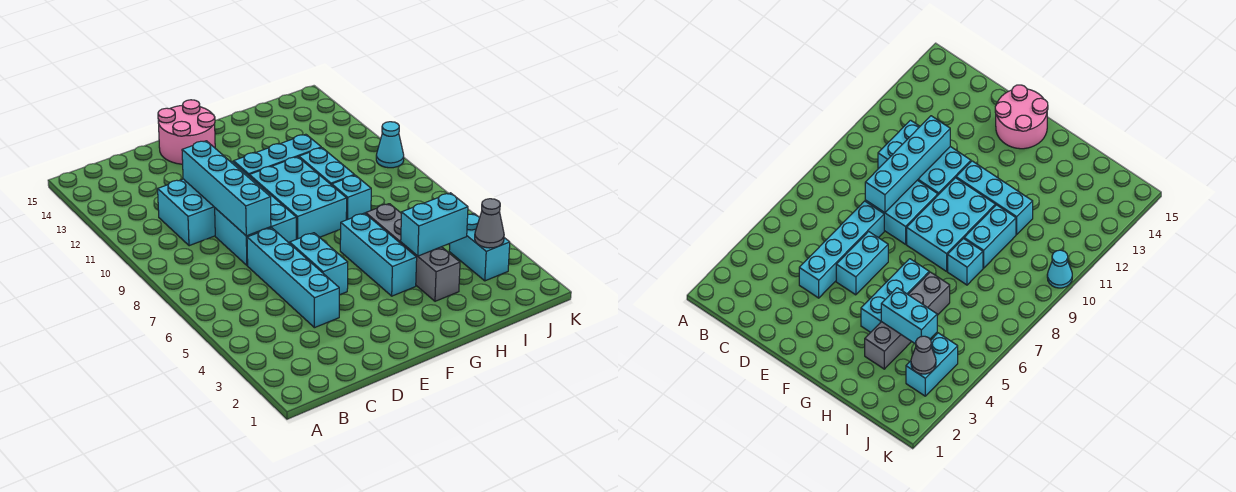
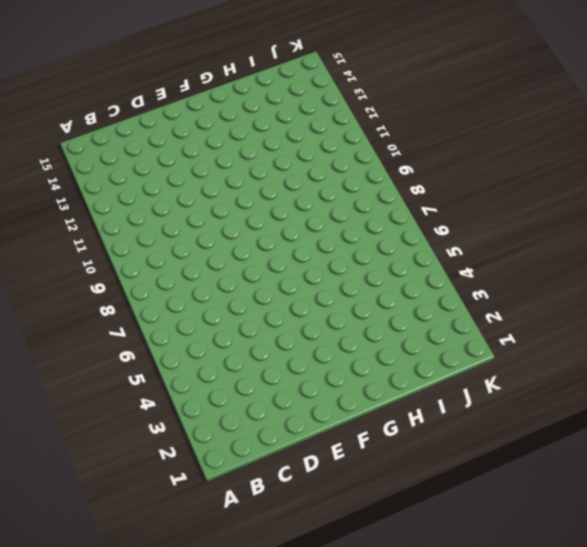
none -> cyan brick C10:E11 level 1
none -> cyan brick D4:D7 level 1
none -> cyan brick D8:E9 level 1

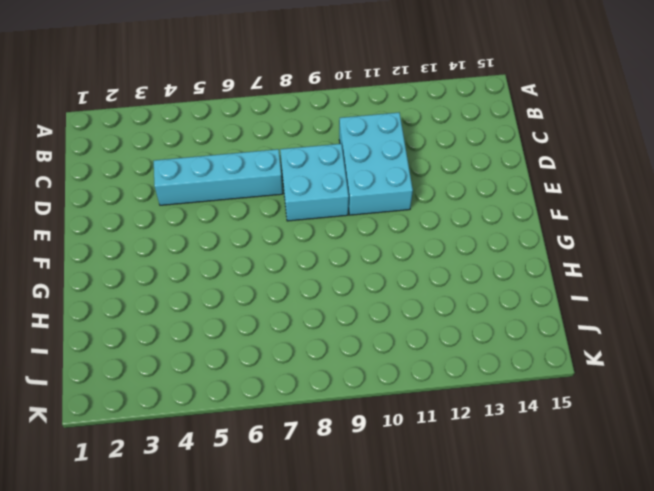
none -> cyan brick E5:E6 level 1
none -> pink round brick E14:F15 level 1
none -> cyan brick F8:G10 level 1

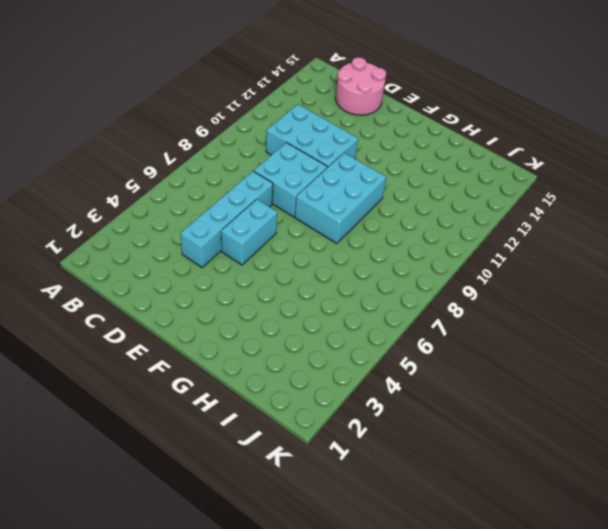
pink round brick C14:D15 level 1 -> pink round brick E14:F15 level 1
none -> cyan brick F11:H11 level 1
none -> cyan brick G4:G6 level 1
none -> grey brick H3:H6 level 1

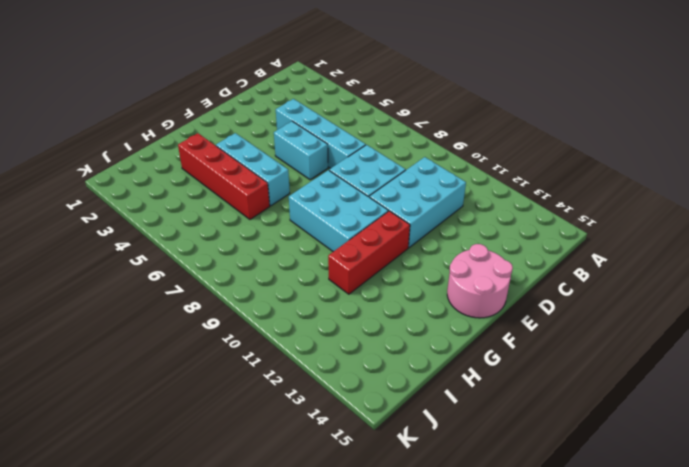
red brick F11:H11 level 1 -> cyan brick F11:H11 level 1
red brick H3:H6 level 1 -> grey brick H3:H6 level 1
none -> cyan brick H8 level 1
none -> cyan brick H9:H10 level 1
none -> cyan brick J3:J4 level 1

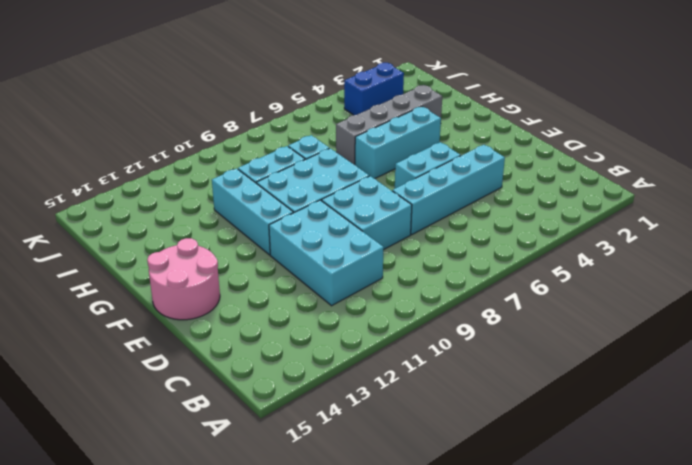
blue brick J3:J4 level 1 -> cyan brick J3:J4 level 1
none -> cyan cone K10 level 1
none -> cyan brick D8:D11 level 2
none -> cyan brick H4:I4 level 2

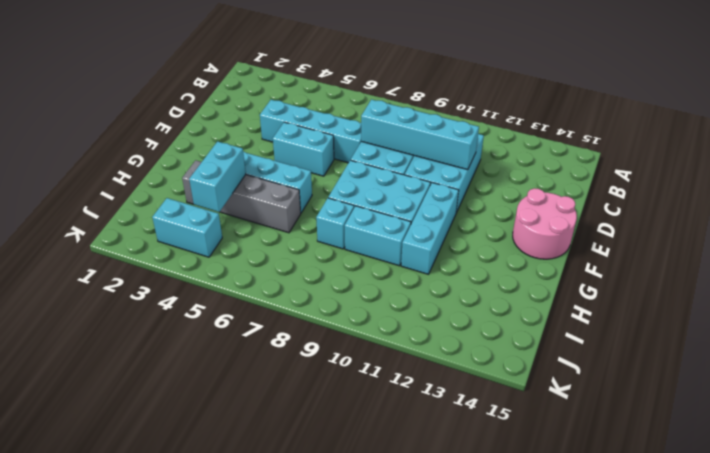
none -> cyan cone K10 level 1
none -> grey cone J3 level 2

